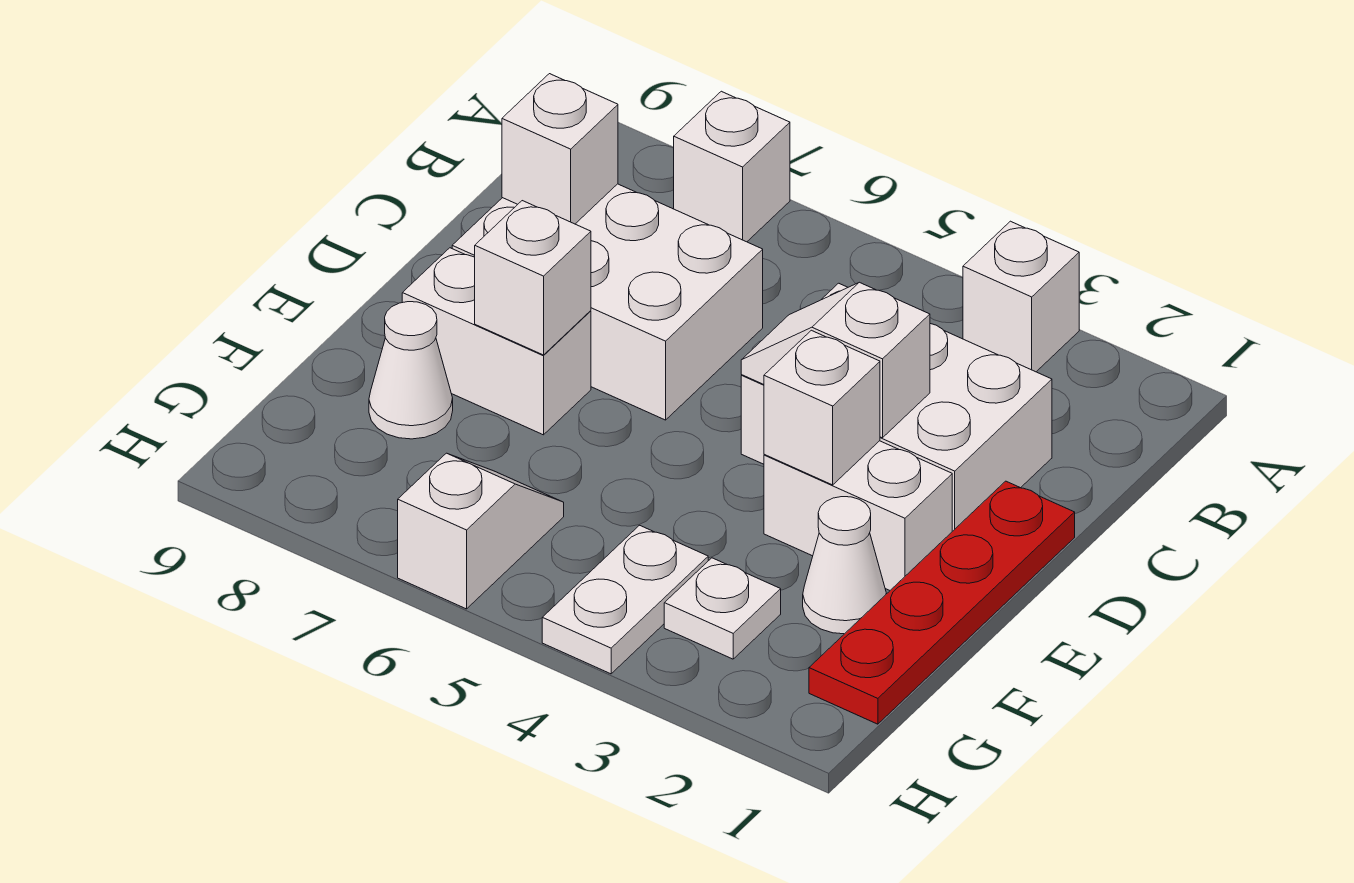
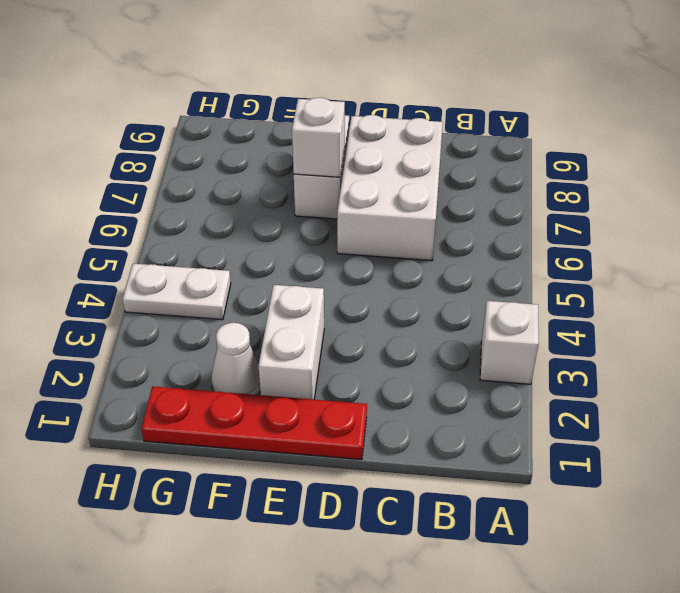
none -> white brick A7 level 1
none -> white brick C2:D4 level 1
none -> white cone F8 level 1

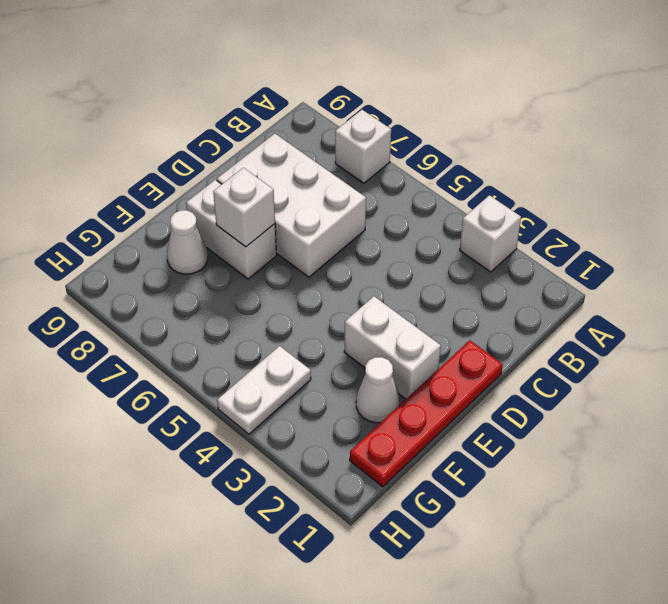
none -> white brick C2:D4 level 1
none -> white plate G3 level 1
none -> white slope G6:H6 level 1 top H

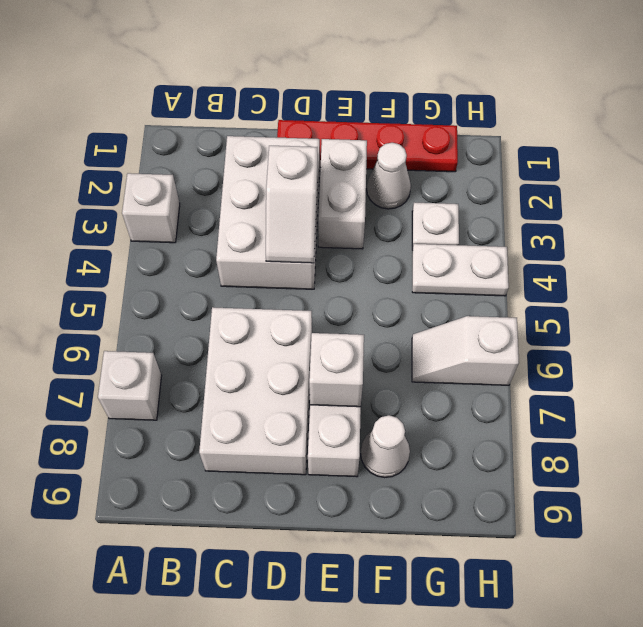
none -> white brick C8 level 2
none -> white brick E3 level 2

